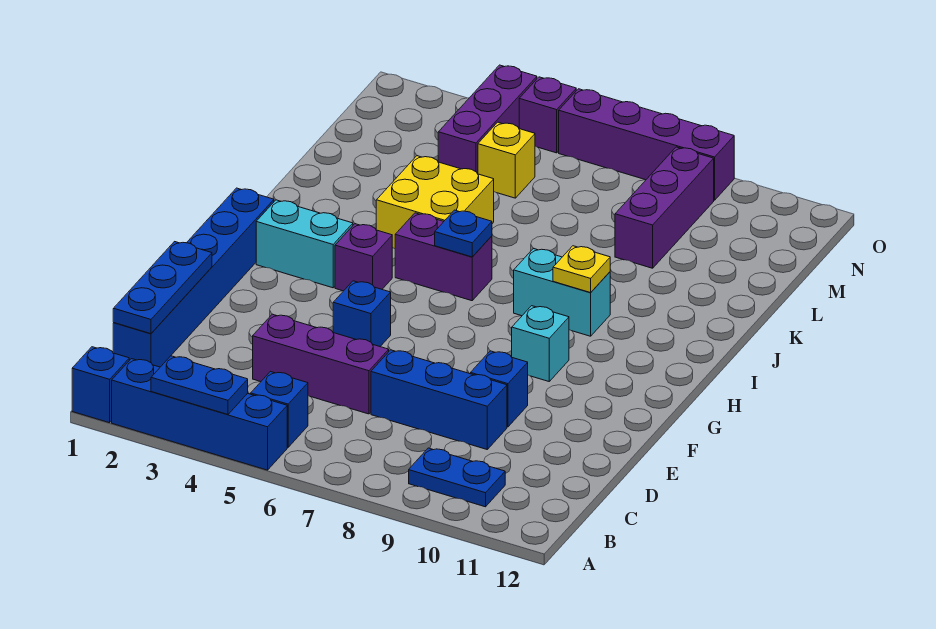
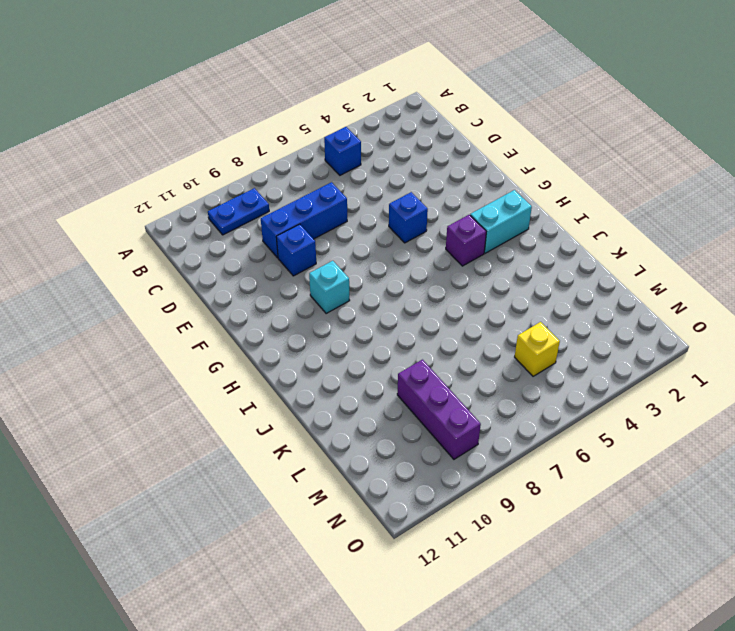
none -> blue brick A1 level 1
none -> blue brick A2:A5 level 1
none -> blue brick C1:H1 level 1

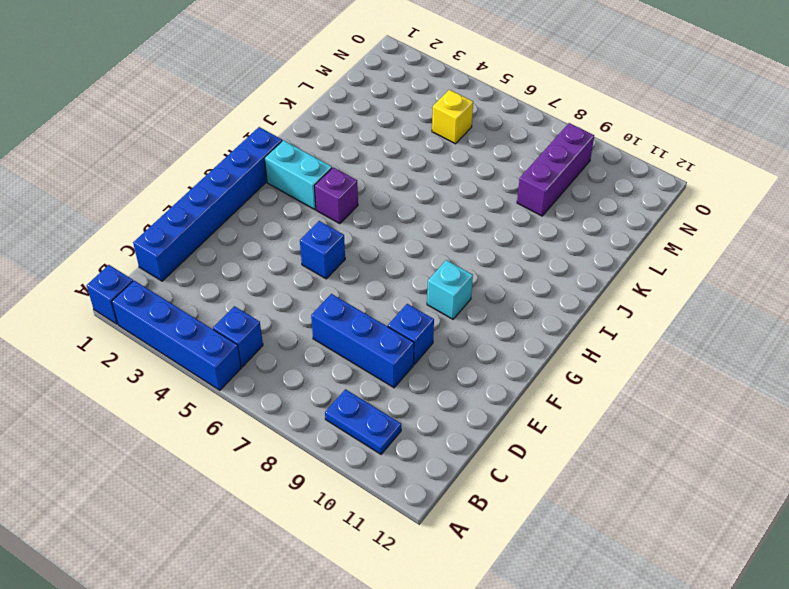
none -> purple brick D4:D6 level 1
none -> purple brick I5:I6 level 1
none -> cyan brick I8:I9 level 1

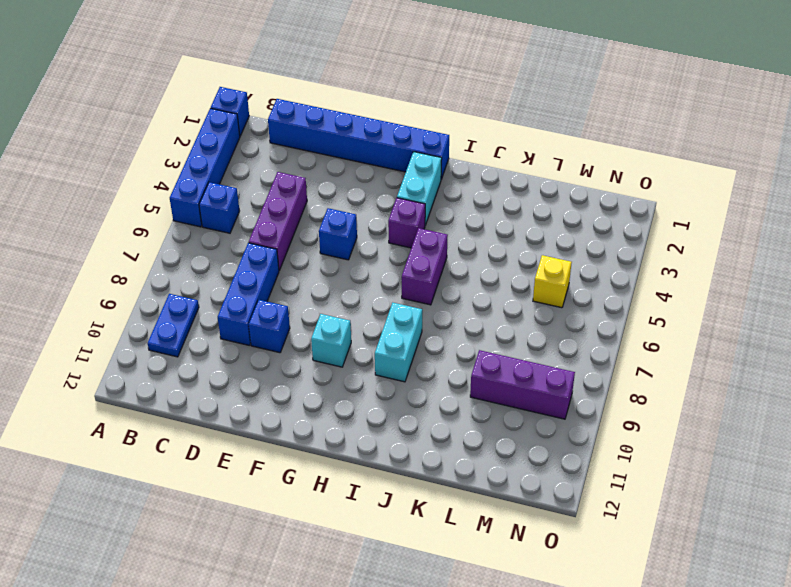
none -> yellow brick J4:K5 level 1
none -> purple brick M4:O4 level 1
none -> purple brick O5 level 1

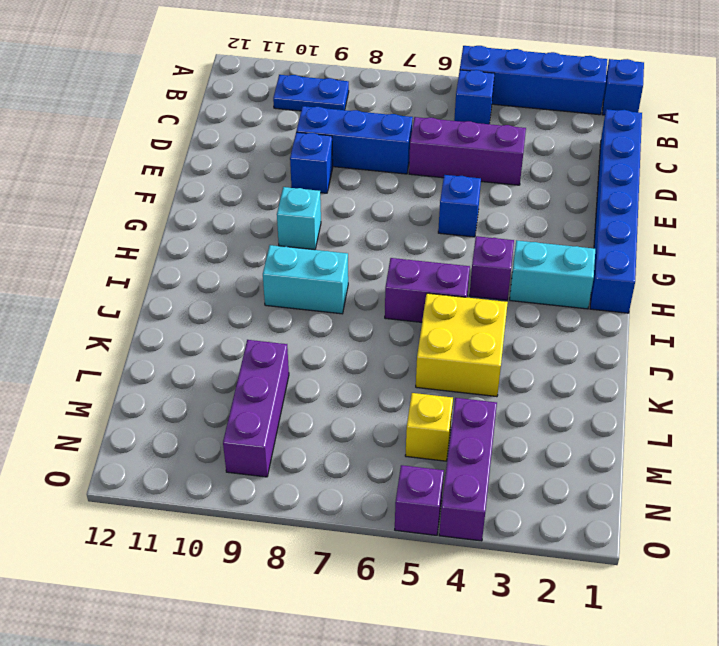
none -> purple brick O6:O9 level 1
none -> blue plate A3:A4 level 2
none -> blue plate C1:E1 level 2

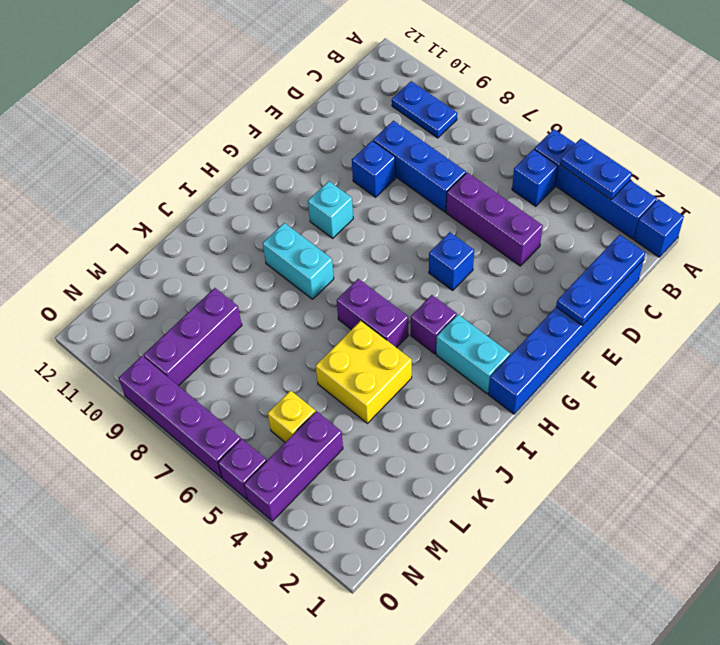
none -> blue plate I6 level 2
none -> yellow plate I9 level 2

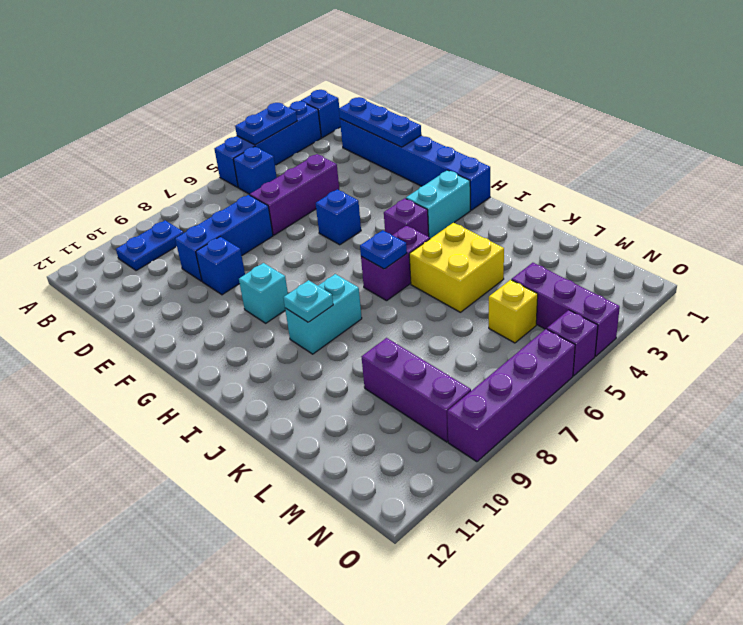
cyan plate I9 level 2 -> yellow plate I9 level 2

